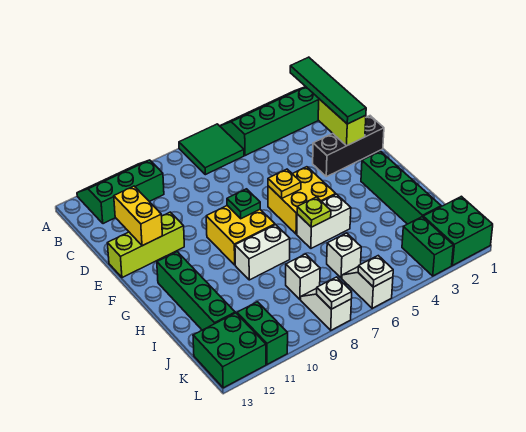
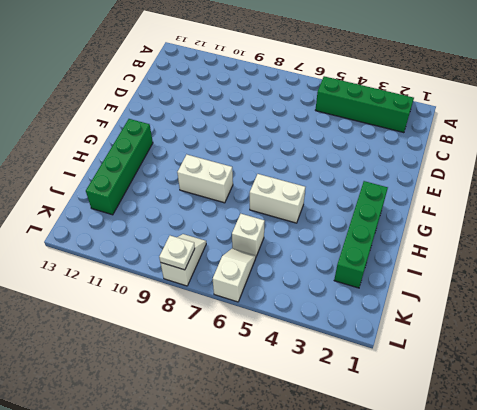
none -> green tile A6:B7 level 1
none -> green slope A10:B12 level 1 top B
none -> black brick E1:E3 level 1

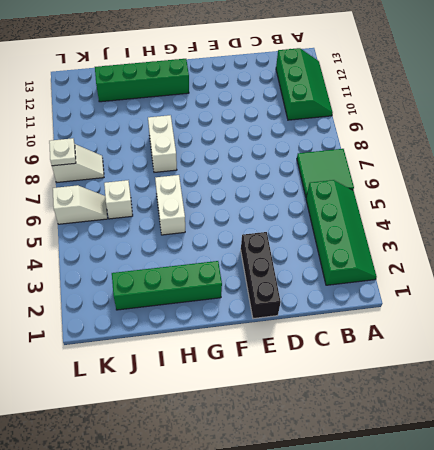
none -> lime brick E11:E13 level 1
none -> yellow brick F5:G6 level 1
none -> yellow brick F8:G9 level 1

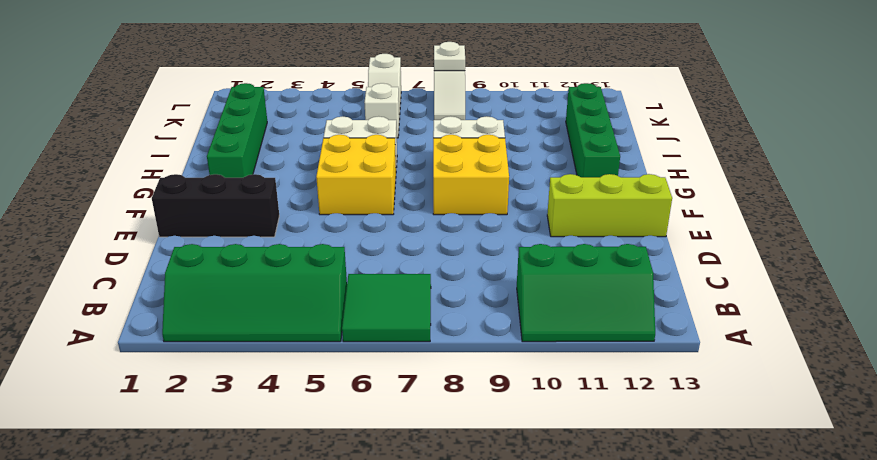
none -> white brick J8 level 1
none -> green brick K1:L2 level 1
none -> green brick K3:L3 level 1

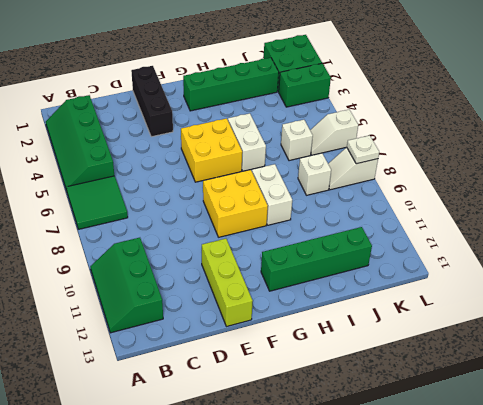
none -> green brick K11:L11 level 1
none -> green brick K12:L13 level 1
none -> lime brick D2:E2 level 2

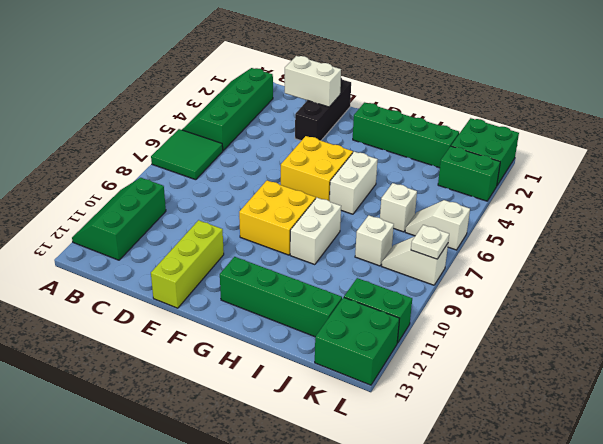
white brick D2:E2 level 2 -> lime brick D2:E2 level 2
none -> yellow brick D12:E12 level 2
none -> yellow plate F6 level 2
none -> green plate F8 level 2

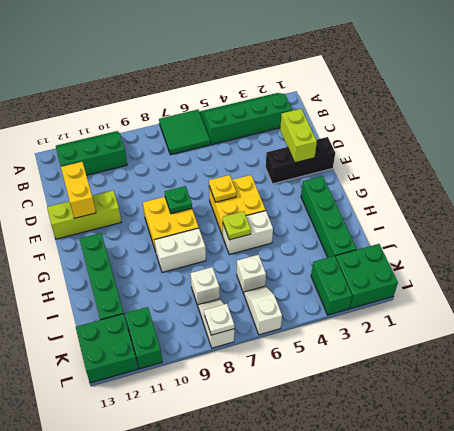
none -> white plate L6 level 2
none -> green tile B2:E2 level 3

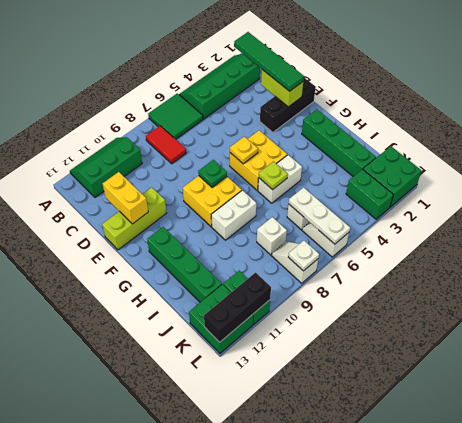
red tile B8:C8 level 1 -> none
white plate J6:L6 level 2 -> white plate L6 level 2
black brick L11:L13 level 2 -> none

